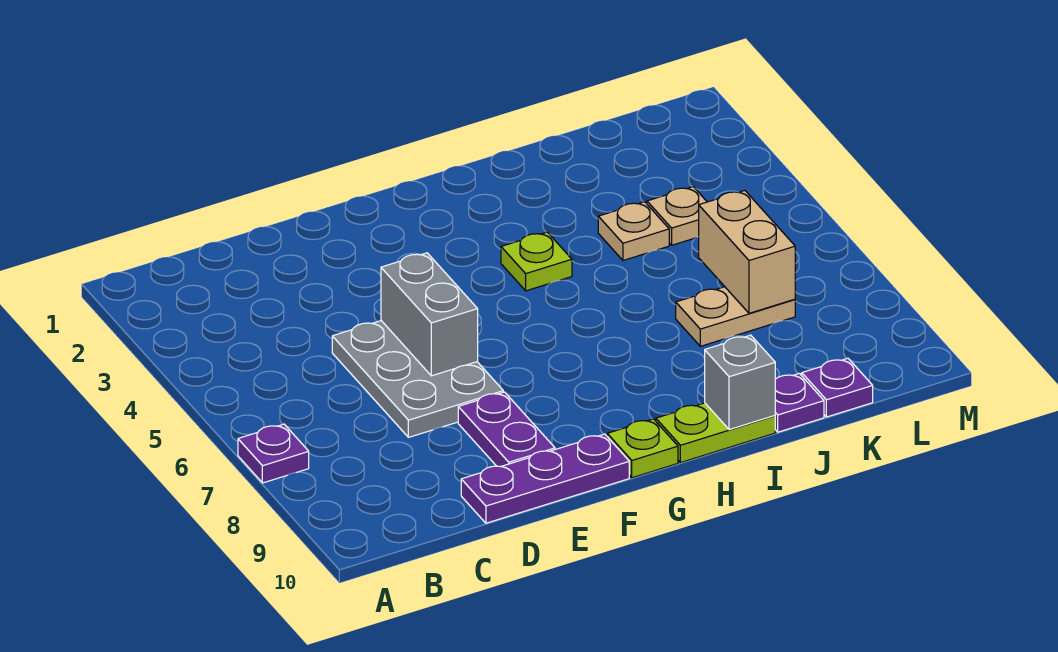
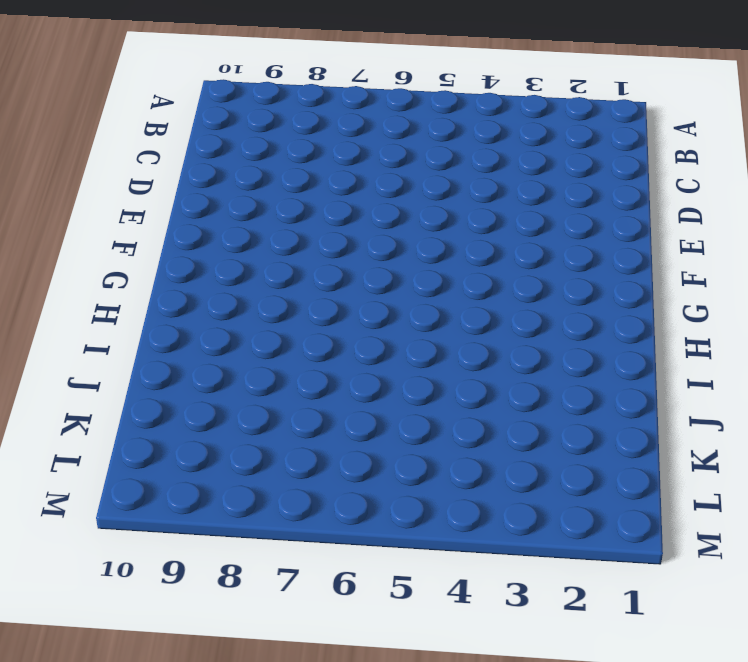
none -> purple plate A7 level 1
none -> grey plate D5:E7 level 1
none -> purple plate D10:F10 level 1

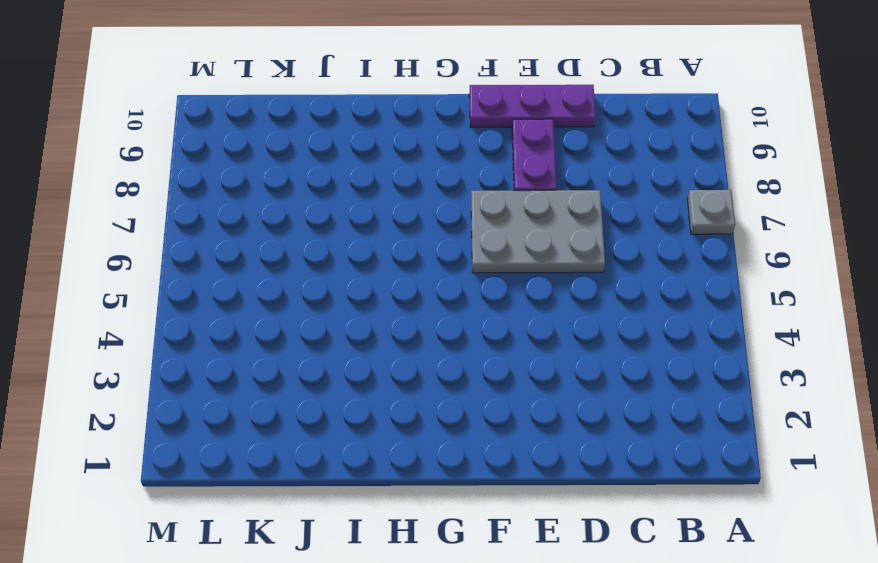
grey plate A7 level 1 -> purple plate A7 level 1
grey plate D6:F7 level 1 -> grey plate D5:E7 level 1
none -> lime plate G10 level 1
none -> lime plate H4 level 1
none -> lime plate H10:I10 level 1

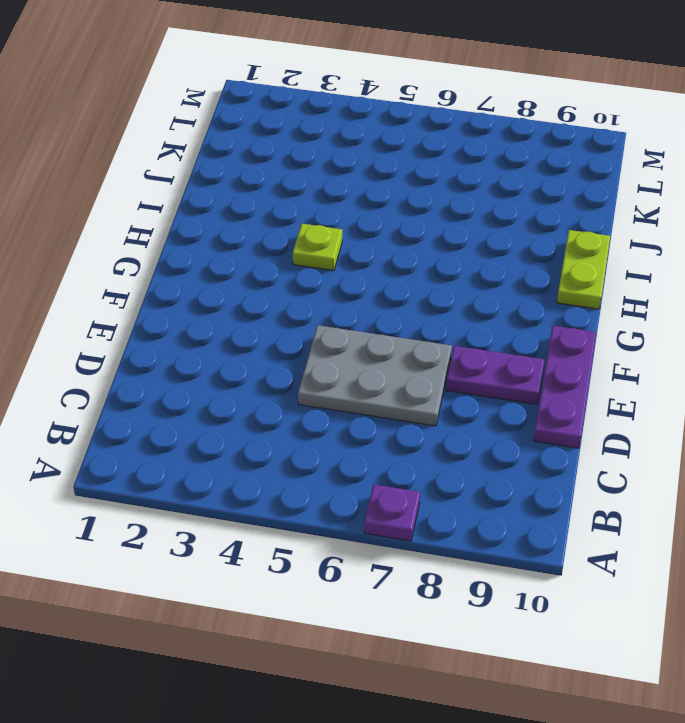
none -> lime plate G10 level 1
none -> tan plate J4 level 1
none -> tan plate J7:K7 level 1

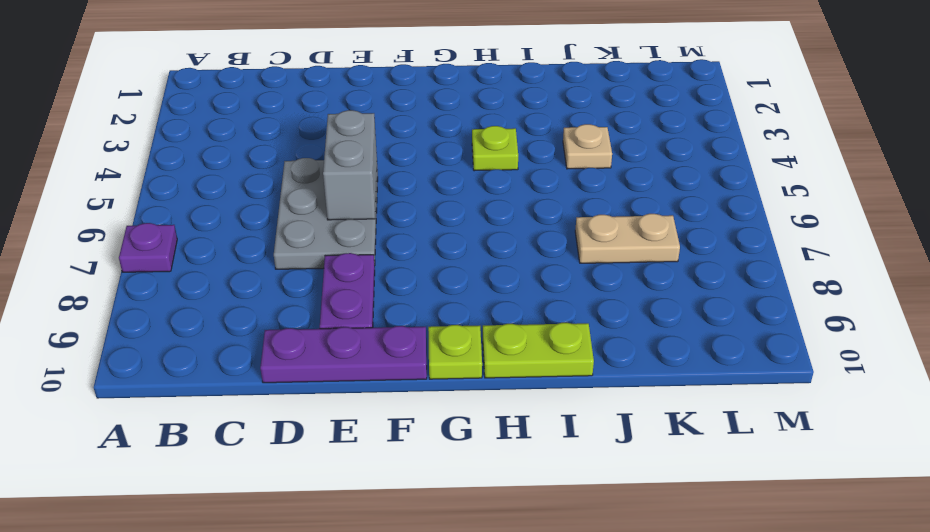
none -> purple plate J10 level 1
none -> tan plate K4 level 1
none -> purple plate K10 level 1

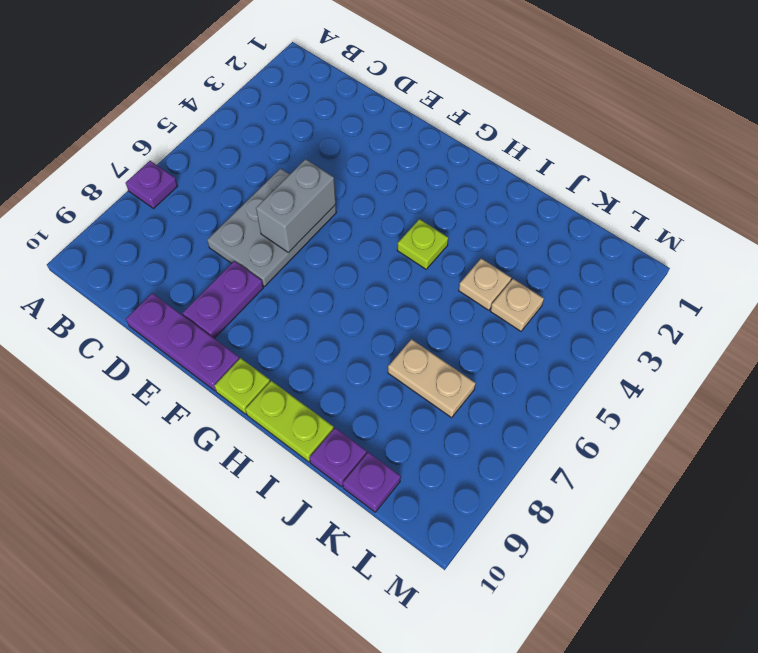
none -> grey brick I10 level 2
none -> tan brick K6:K7 level 2

